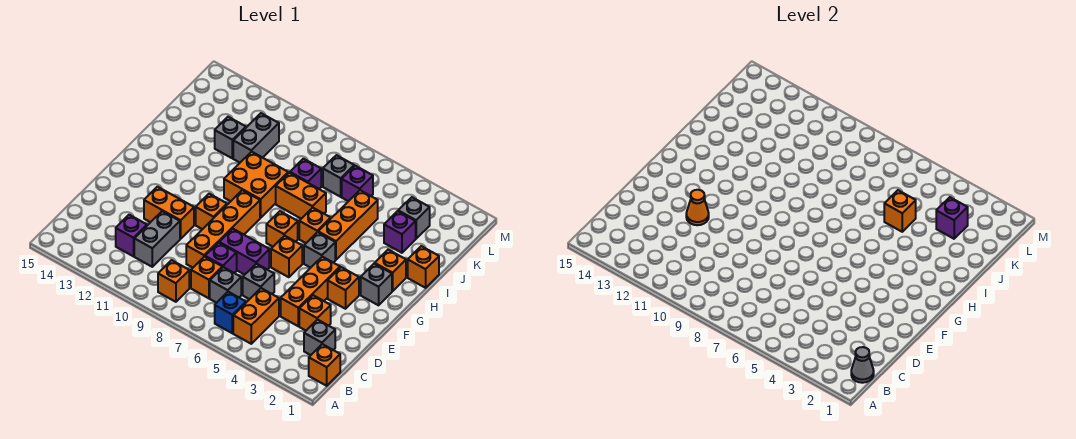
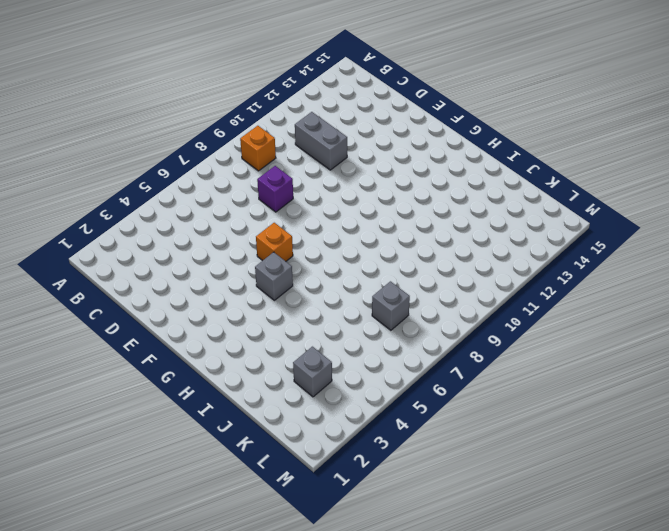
none -> orange brick B1 level 1
none -> orange brick B5:C5 level 1
none -> blue brick B6 level 1
none -> grey brick C2 level 1

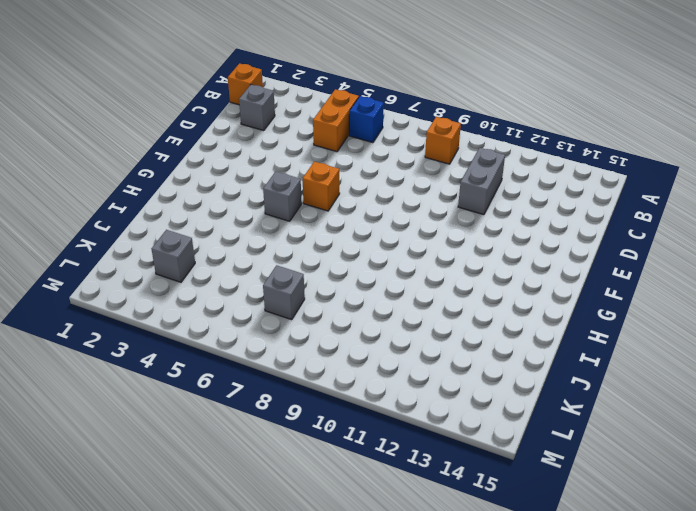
none -> grey brick C7 level 1
none -> orange brick C8 level 1
none -> purple brick C12 level 1
none -> orange brick D3 level 1

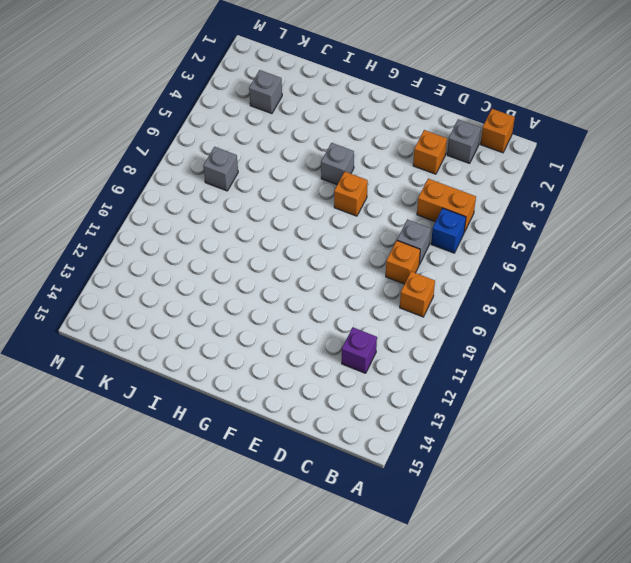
none -> grey brick C11:D11 level 1
none -> orange brick D4:F4 level 1
none -> grey brick D6 level 1
none -> purple brick D8 level 1

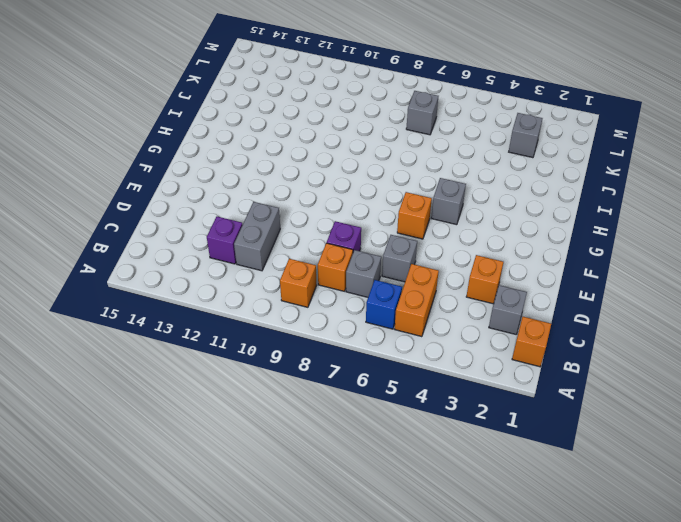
none -> orange brick D4:F4 level 1
none -> orange brick D9:G9 level 1
none -> purple brick E7:E8 level 1
none -> orange brick E11:E12 level 1

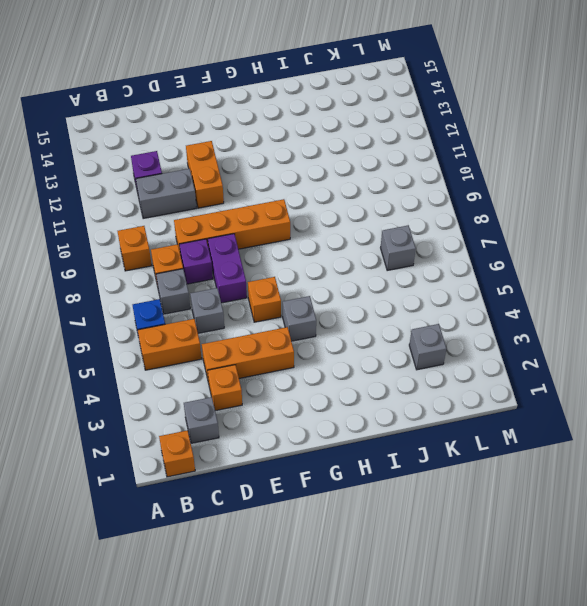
none -> orange brick F3 level 1
none -> orange brick F10 level 1
none -> grey brick G2 level 1
none -> orange brick G7 level 1

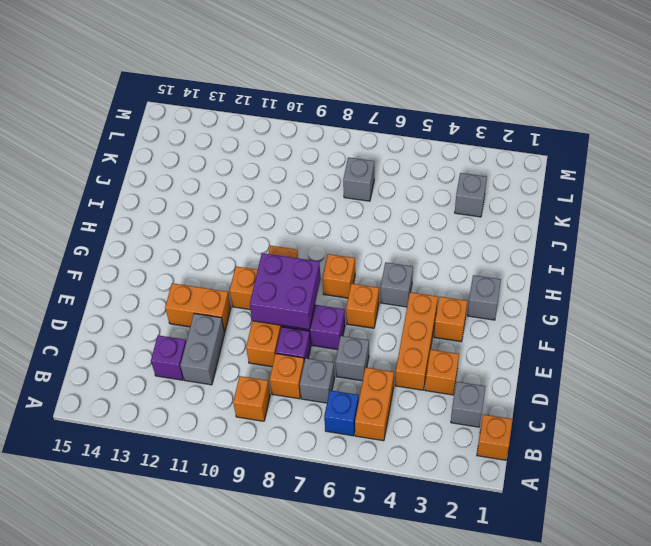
purple brick E8:F9 level 2 -> none
none -> orange brick H2 level 1
none -> orange brick H5:J5 level 1
none -> orange brick H6 level 1
none -> orange brick H9:I10 level 1

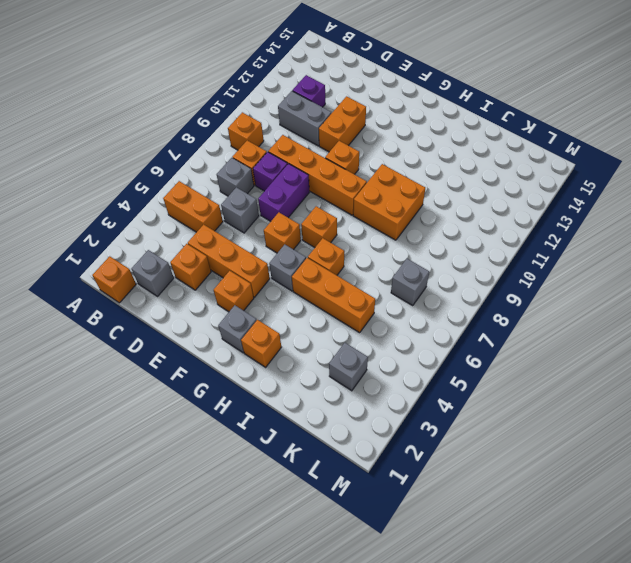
none -> blue brick B6 level 1
none -> orange brick I1 level 1
none -> orange brick I7:I8 level 1
none -> purple brick J3 level 1

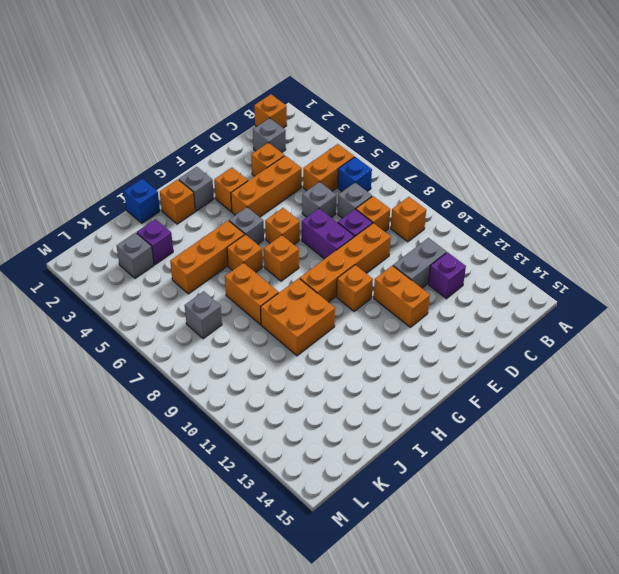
blue brick I1 level 1 -> orange brick I1 level 1
none -> purple brick J8 level 1
none -> grey brick J11:K11 level 1
none -> grey brick J12 level 1
none -> purple brick K6 level 1

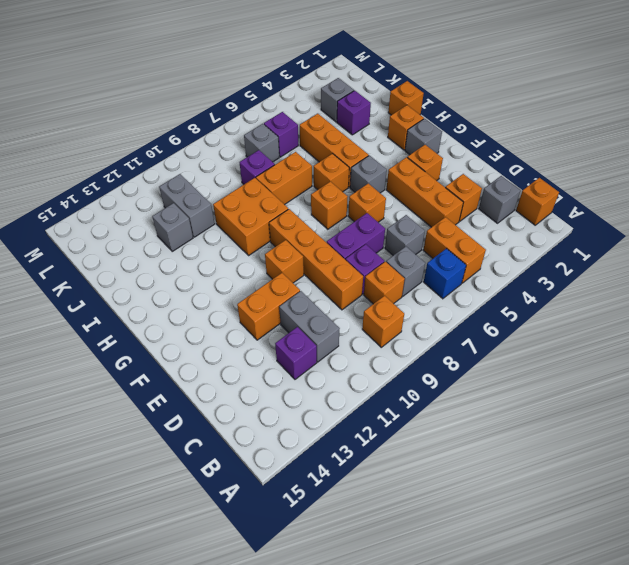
none -> grey cone B1 level 2
none -> orange cone E12 level 2
none -> orange brick J5 level 2
none -> purple brick K3 level 2

